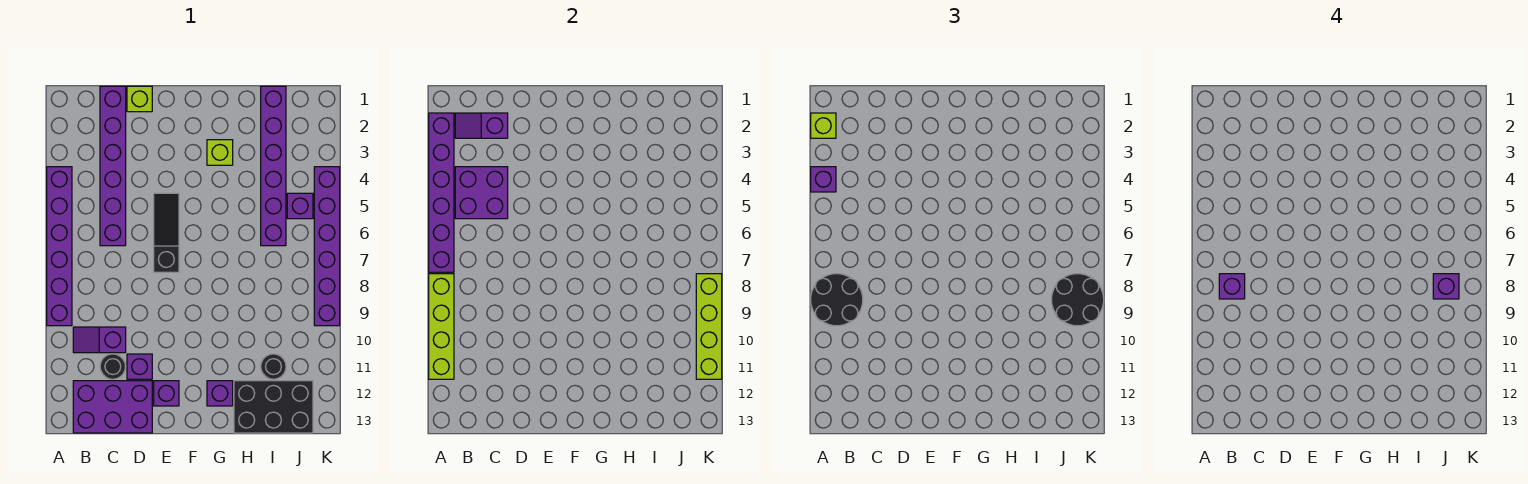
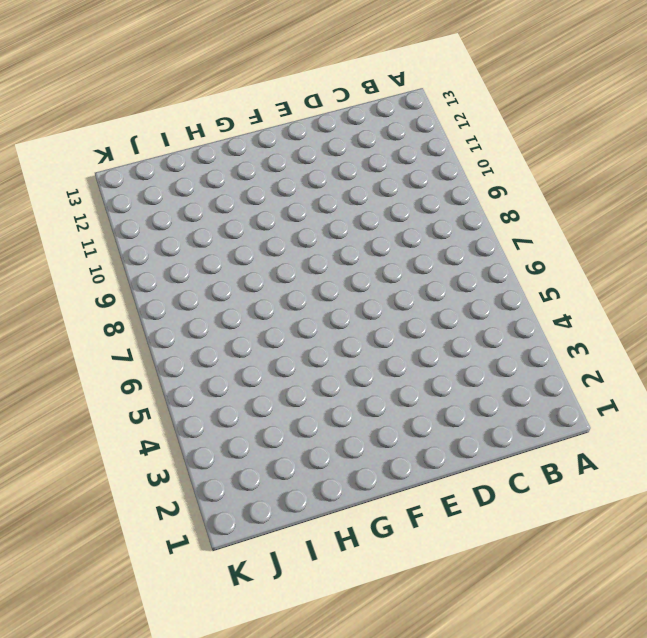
none -> purple brick A4:A9 level 1
none -> purple slope B10:C10 level 1 top C
none -> purple brick B12:D13 level 1

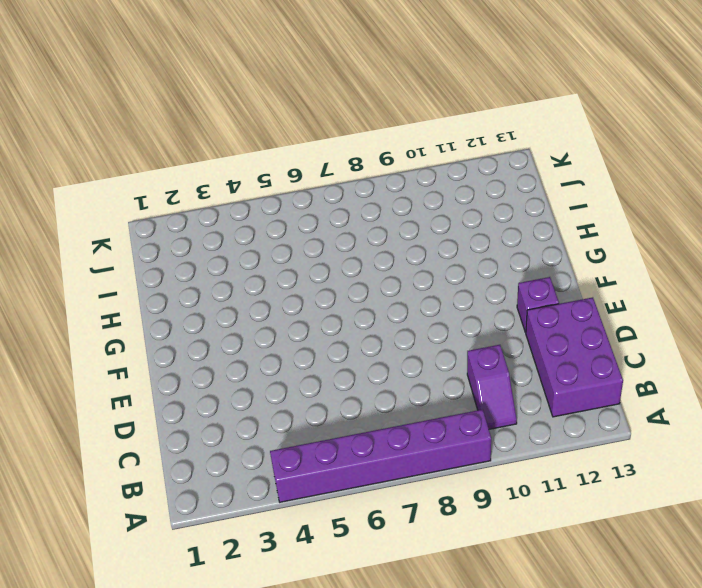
none -> purple brick C1:C6 level 1
none -> black round brick C11 level 1
none -> lime brick D1 level 1

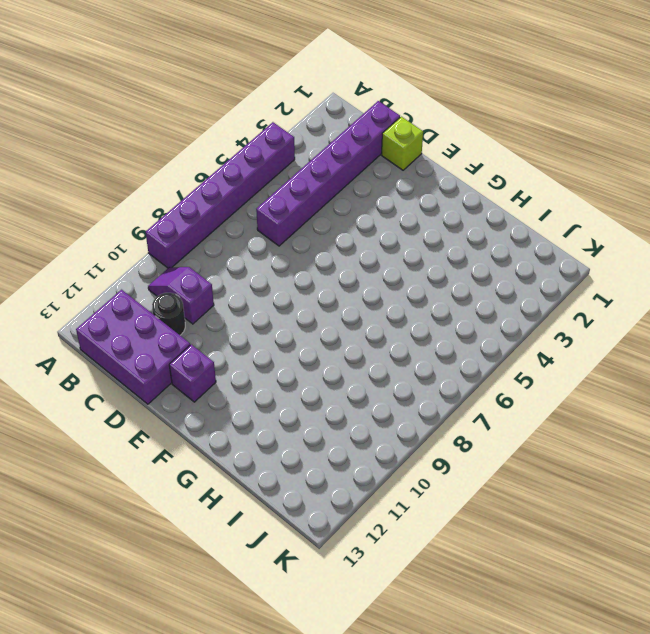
none -> purple brick D11 level 1
none -> black slope E5:E7 level 1 top 7
none -> lime brick G3 level 1

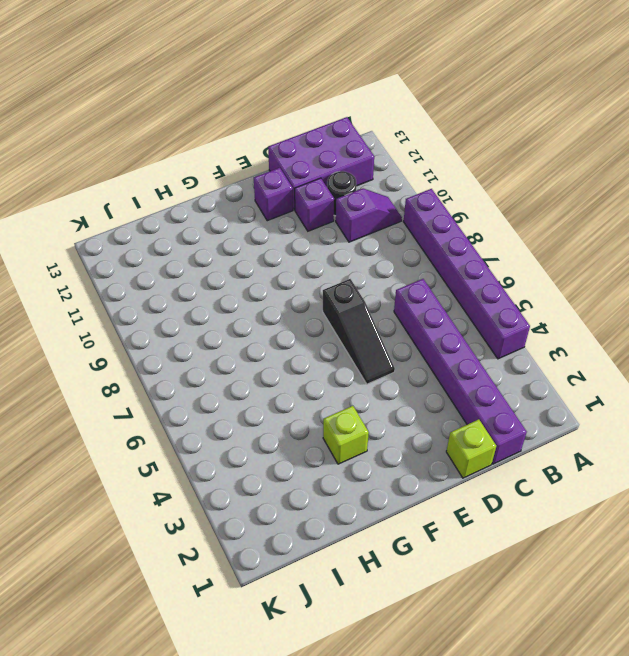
none -> purple brick G12 level 1
none -> black brick H12:J13 level 1
none -> purple brick I1:I6 level 1

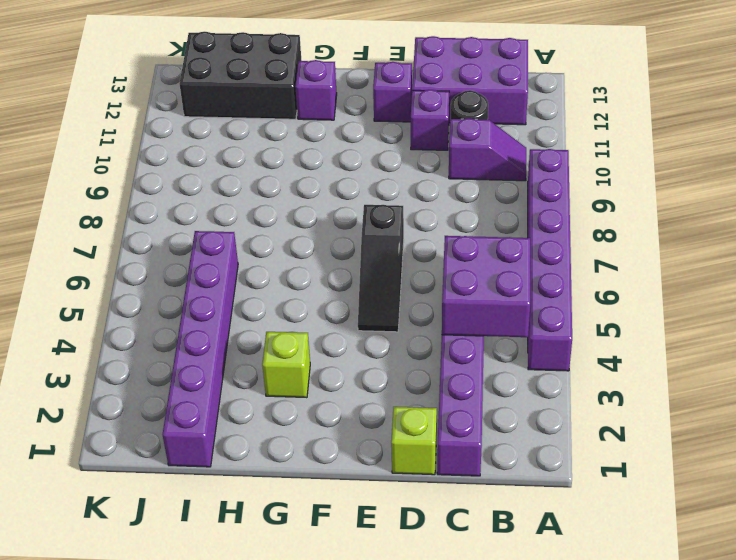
none -> black round brick I11 level 1
none -> purple brick J5 level 1
none -> purple brick K4:K9 level 1

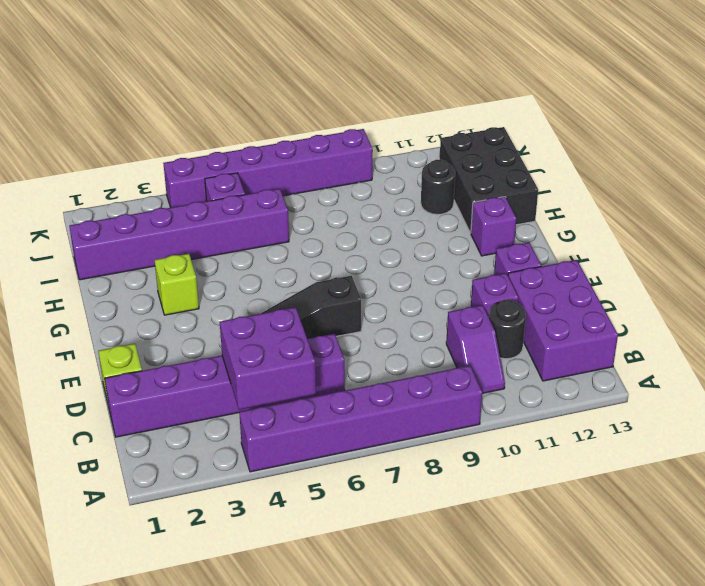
none -> purple brick A2:A7 level 2
none -> lime brick A8:A11 level 2
none -> purple slope B2:C2 level 2 top C

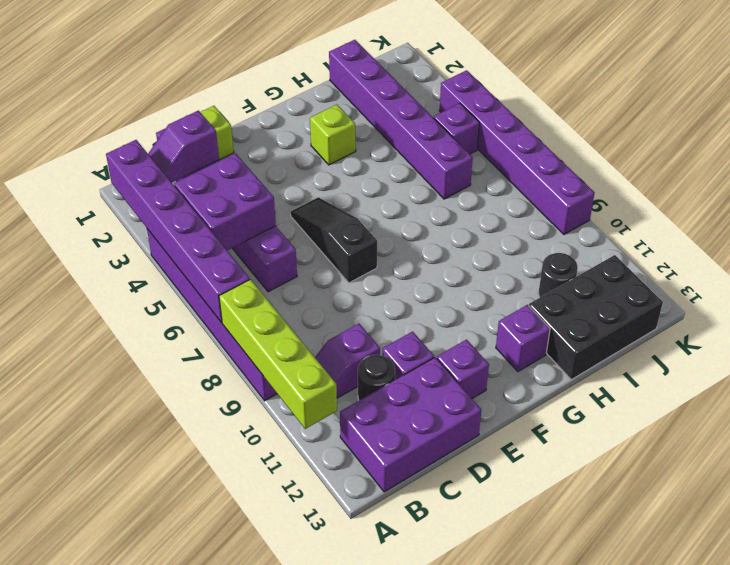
none -> lime brick K8:K11 level 2
none -> lime brick A2 level 3
none -> purple brick A4 level 3

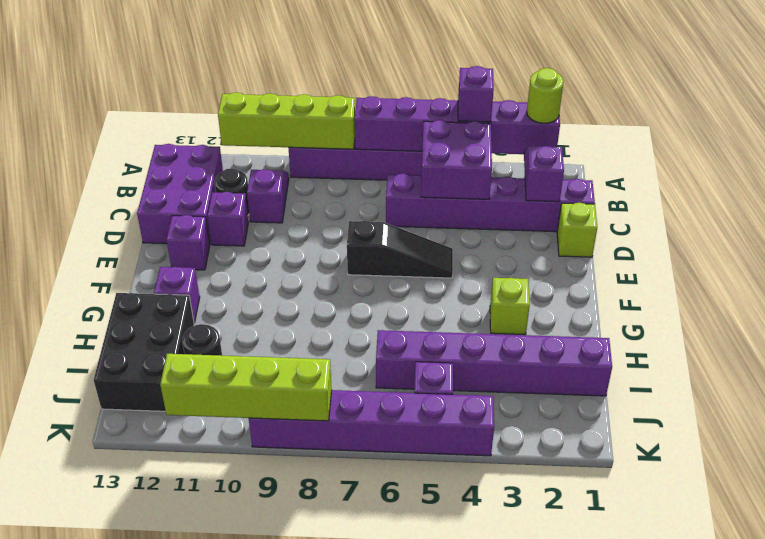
lime round brick A2 level 3 -> lime brick A2 level 3
none -> black round brick A8:B9 level 3
none -> black round brick J8:K9 level 3
none -> purple brick B8 level 4

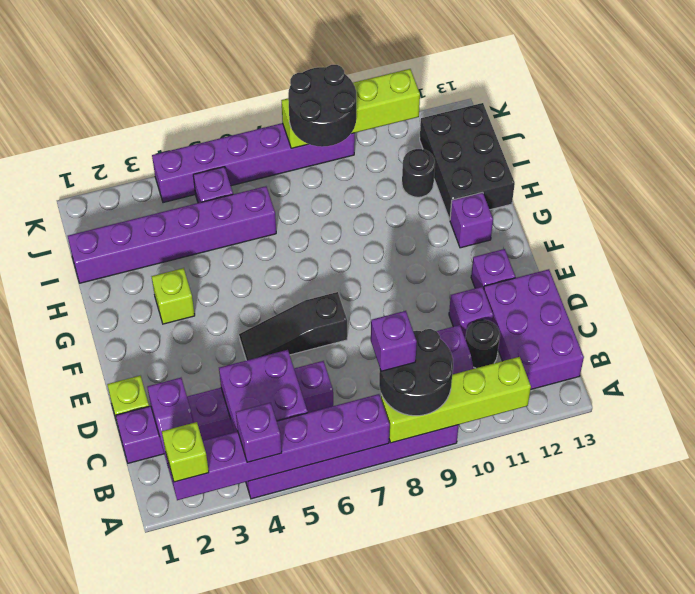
none -> purple brick J8 level 4

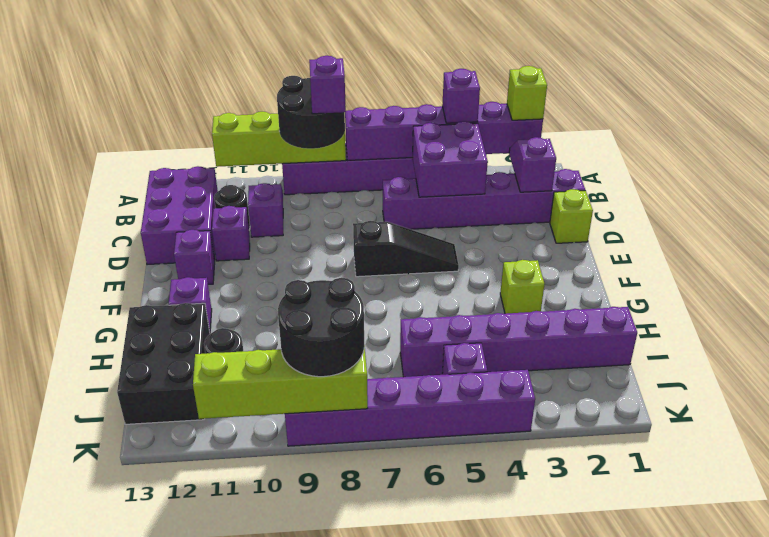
none -> purple brick J8 level 4

